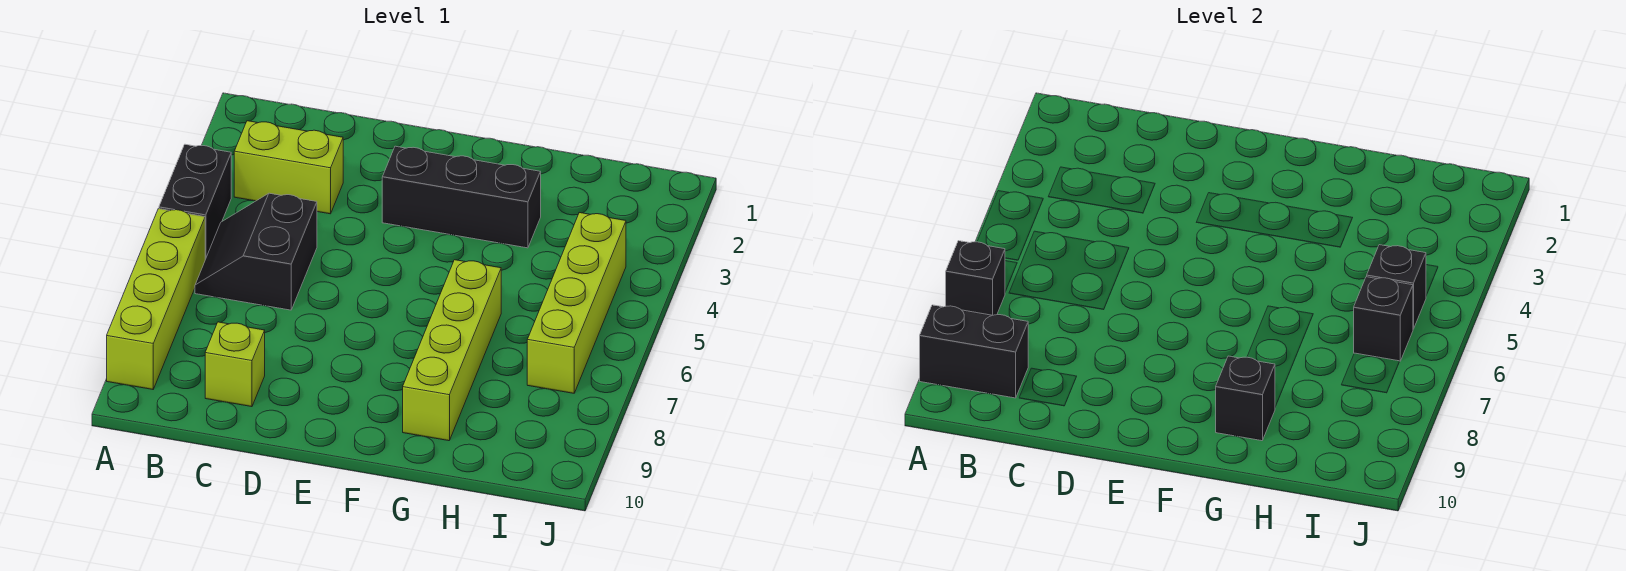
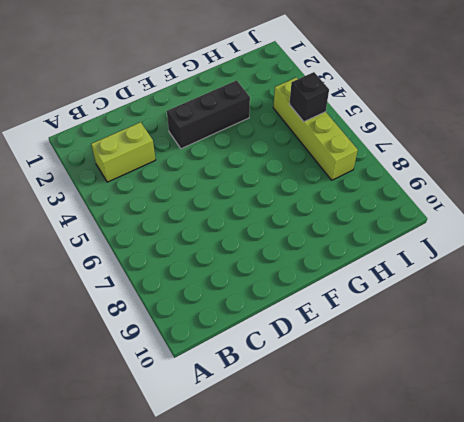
none -> black brick A4:A5 level 1
none -> lime brick A6:A9 level 1
none -> black slope B5:C6 level 1 top C

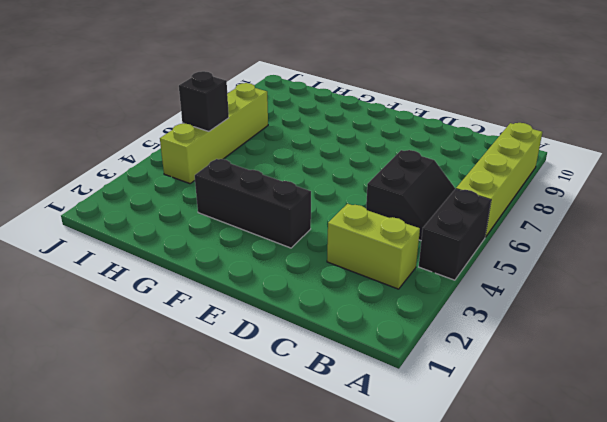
none -> lime brick C9 level 1
none -> lime brick G6:G9 level 1
none -> black brick A7 level 2

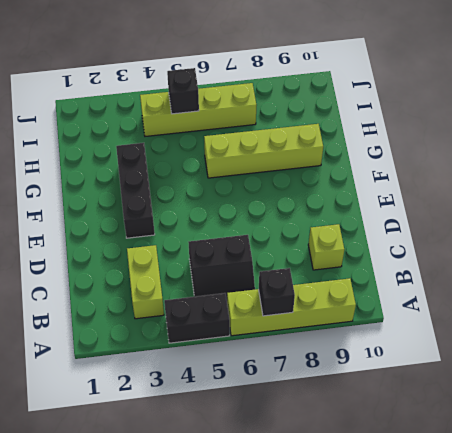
none -> black brick A9:B9 level 2
none -> black brick G9 level 2
none -> black brick I6 level 2

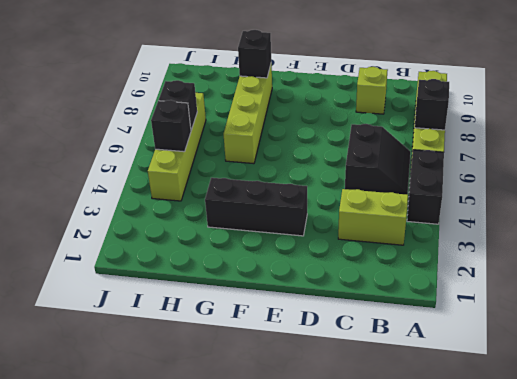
none -> black brick A9:B9 level 2

